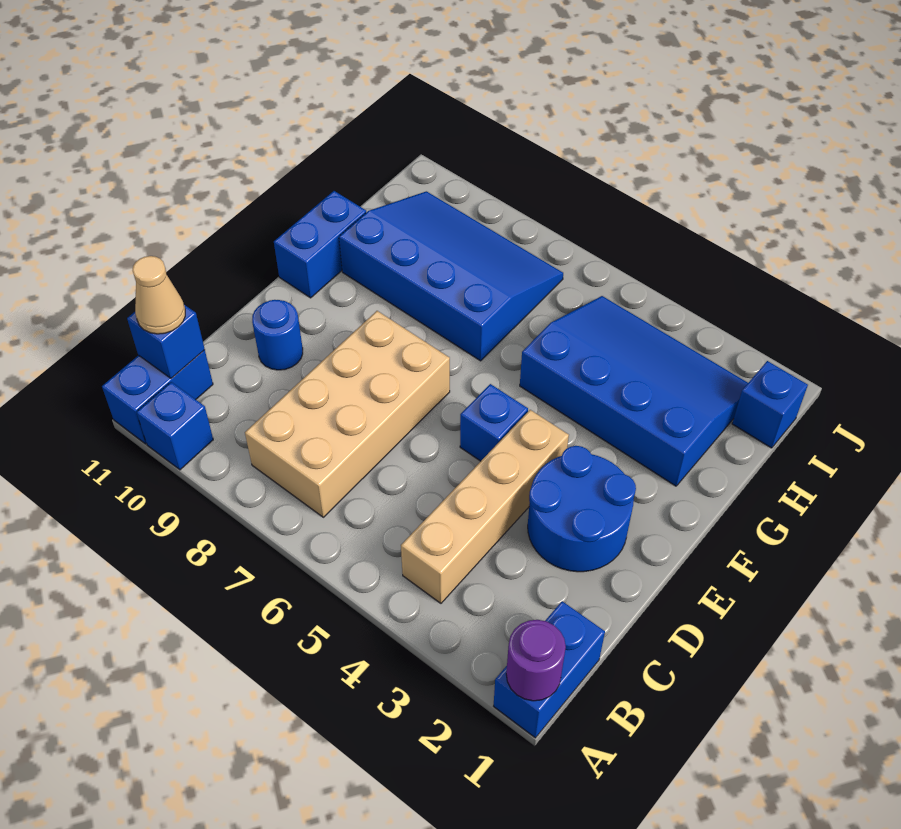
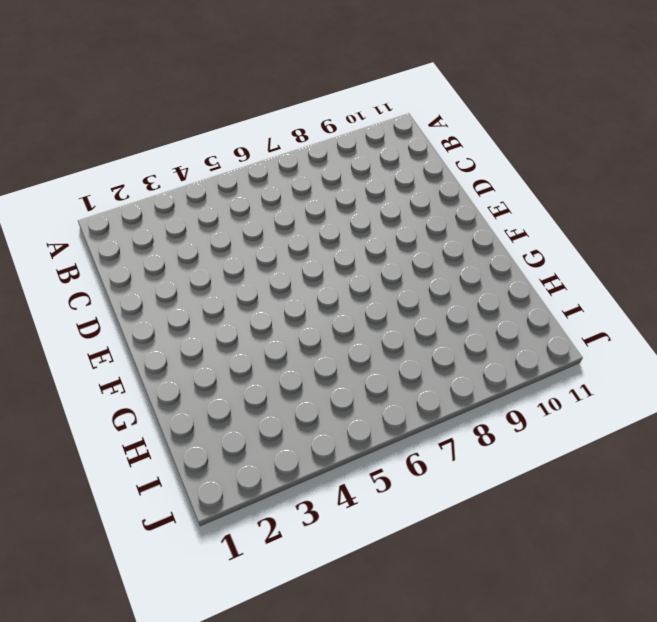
none -> blue brick A1:B1 level 1
none -> blue brick A10 level 1
none -> blue brick A11:B11 level 1

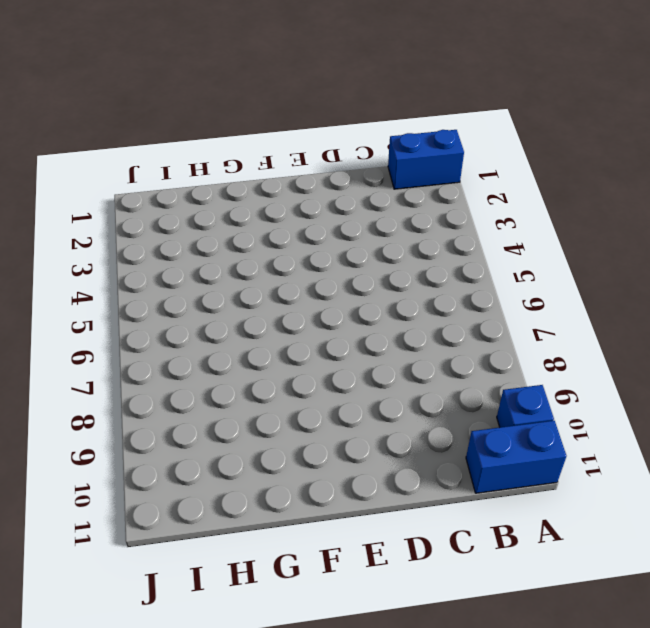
none -> tan brick B4:E4 level 1
none -> tan brick B7:E8 level 1
none -> blue round brick D2:E3 level 1

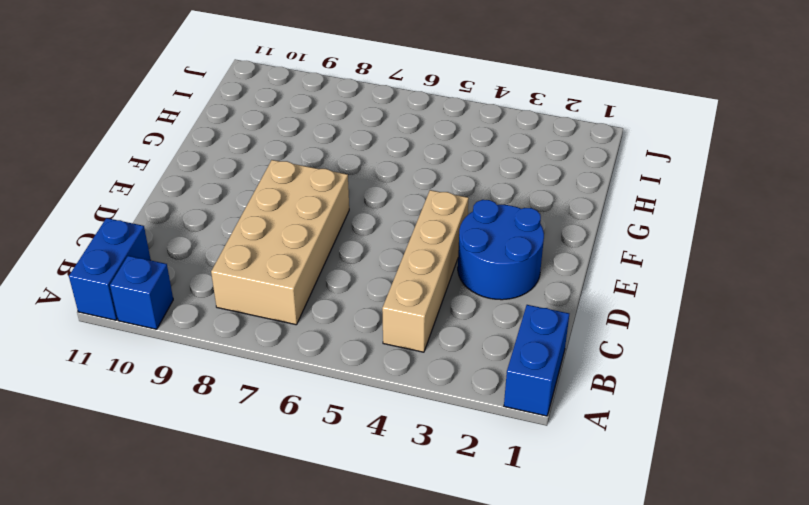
none -> blue round brick D10 level 1
none -> blue brick E5 level 1
none -> blue brick F11:G11 level 1

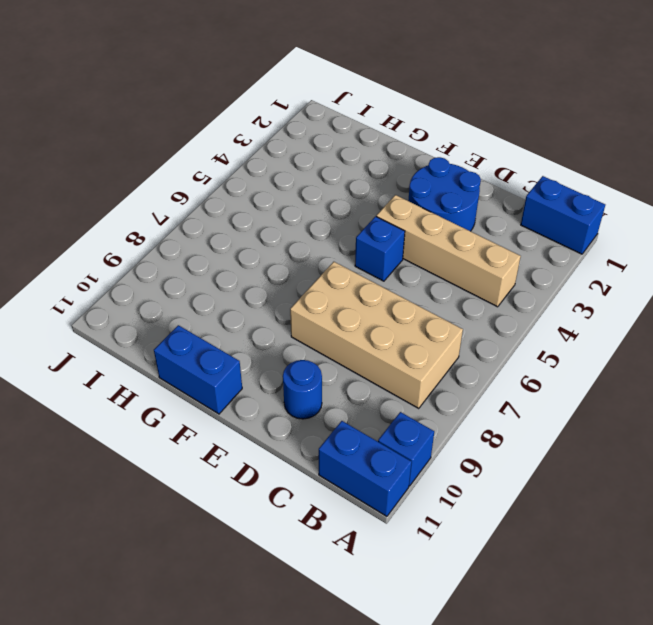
none -> blue slope G2:I5 level 1 top G
none -> blue slope G7:I10 level 1 top G
none -> blue brick I1 level 1

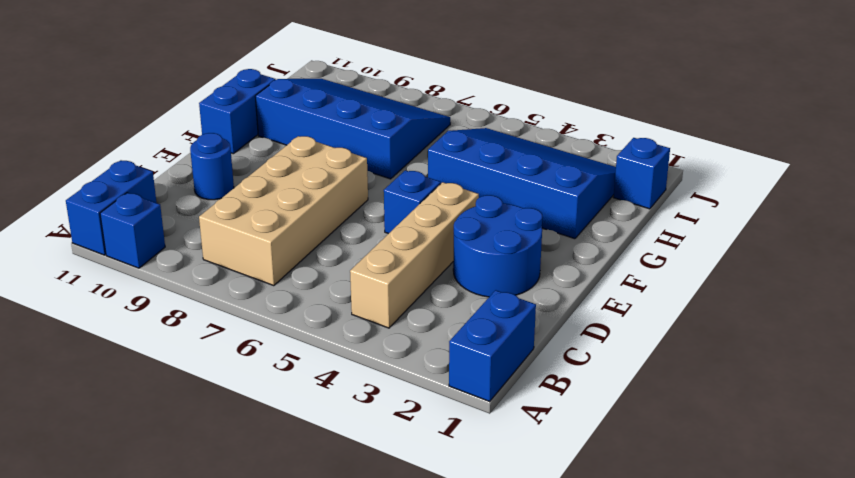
none -> purple round brick A1 level 2
none -> blue brick B11 level 2
none -> tan cone B11 level 3

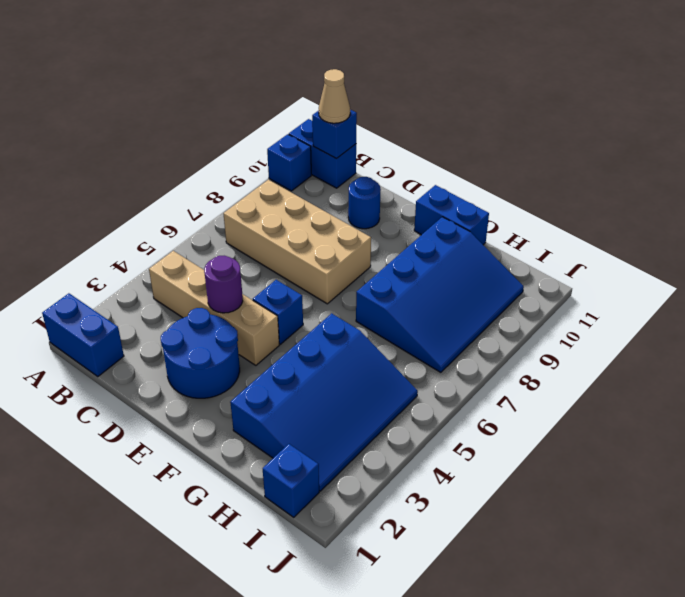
purple round brick D4 level 2 -> purple round brick A1 level 2

